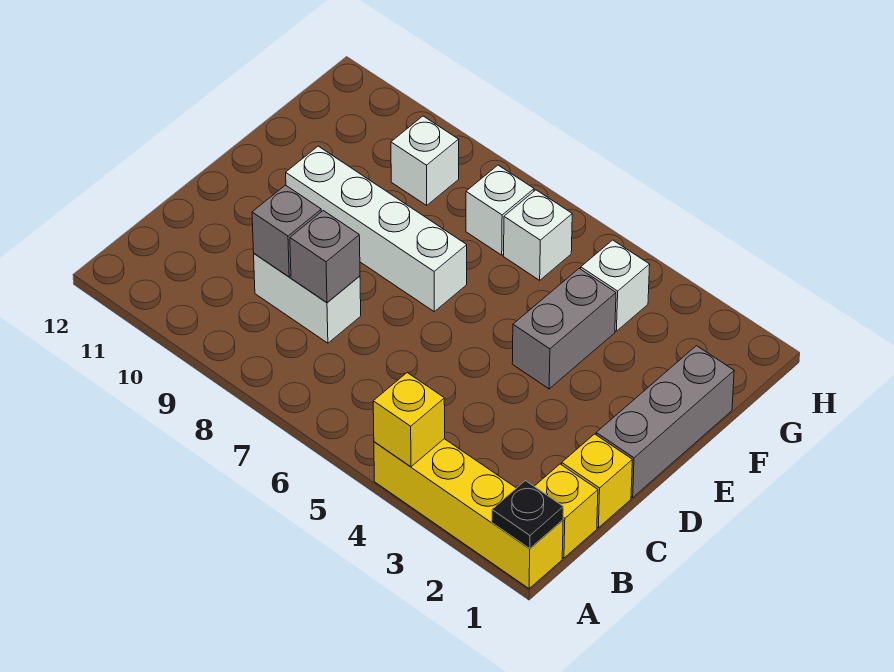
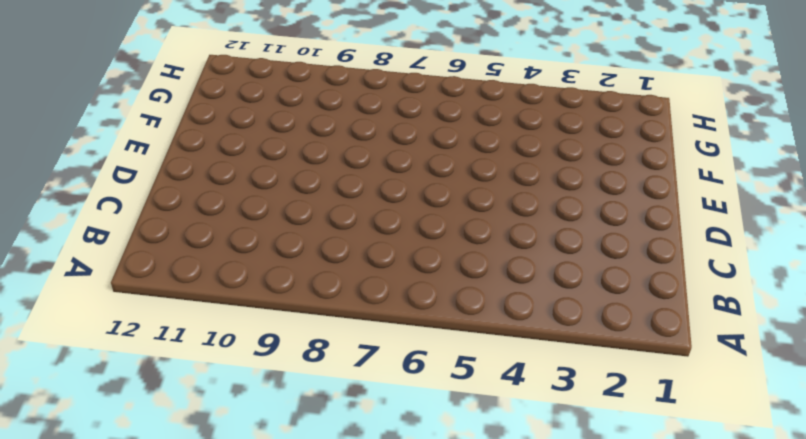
none -> yellow brick A1:A4 level 1
none -> yellow brick B1 level 1
none -> yellow brick C1 level 1

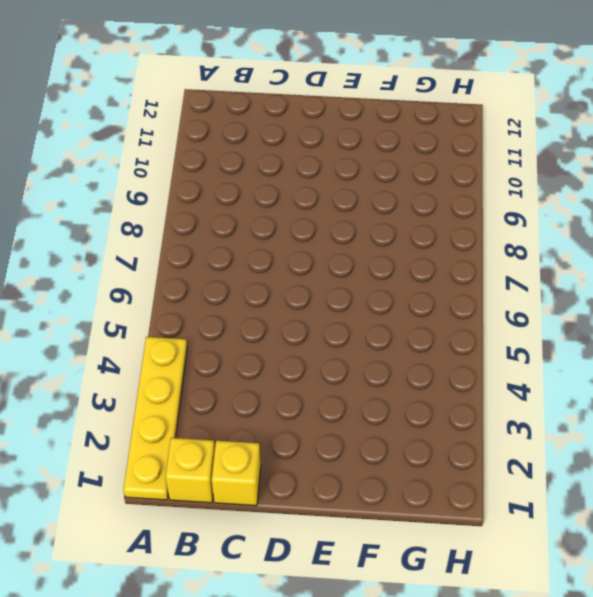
yellow plate A1:A4 level 1 -> yellow brick A1:A4 level 1
none -> white brick C8:C9 level 1
none -> grey brick D1:F1 level 1
none -> grey brick E4:F4 level 1

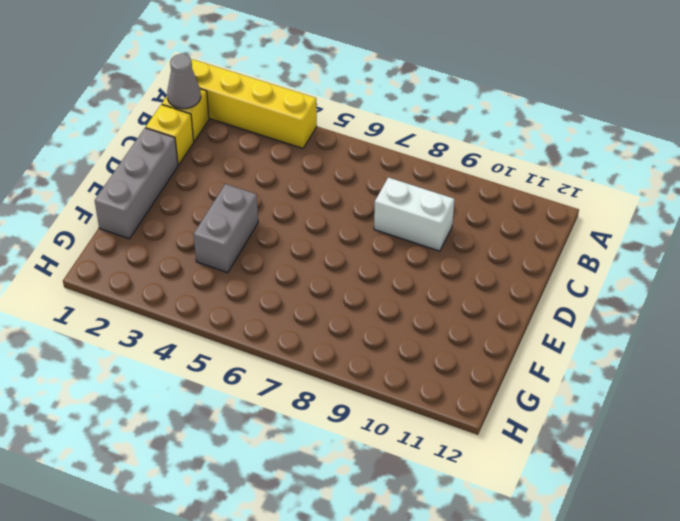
grey cone B1 level 2 -> none
none -> white brick E7:E10 level 1
none -> white brick G4 level 1
none -> white brick G6 level 1

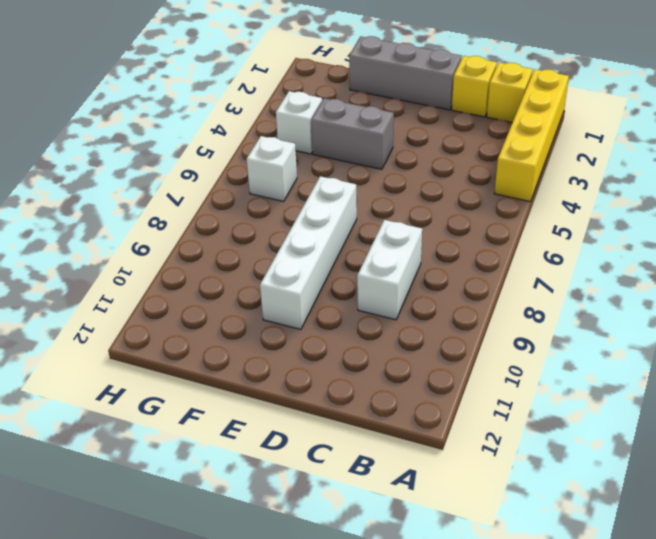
none -> white brick G7 level 1
none -> white brick G9 level 1
none -> black plate A1 level 2

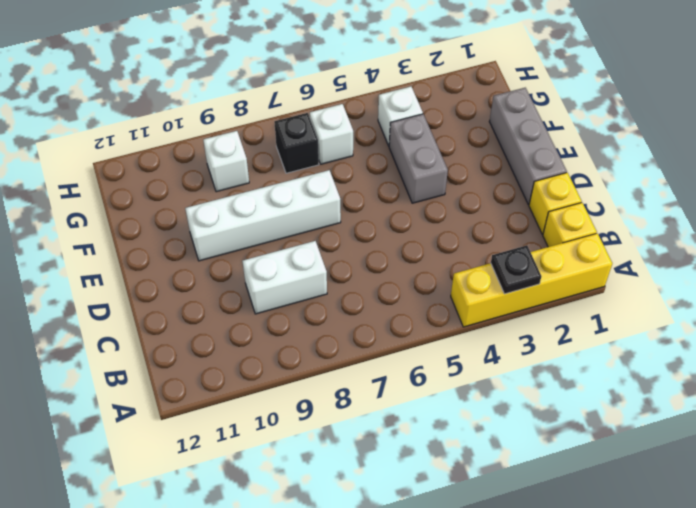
black plate A3 level 2 -> black plate A1 level 2
black brick G7 level 1 -> white brick G7 level 1
none -> yellow brick A4 level 2
none -> grey brick C8 level 2
none -> grey brick C9 level 2

